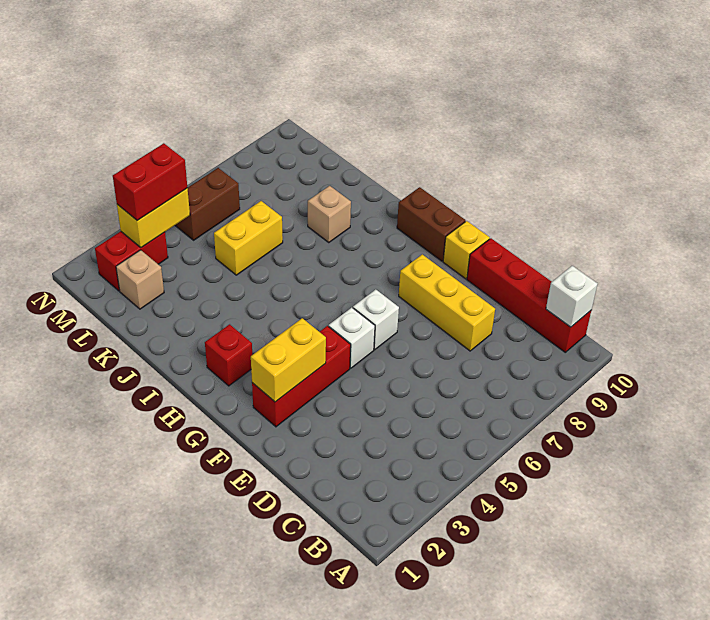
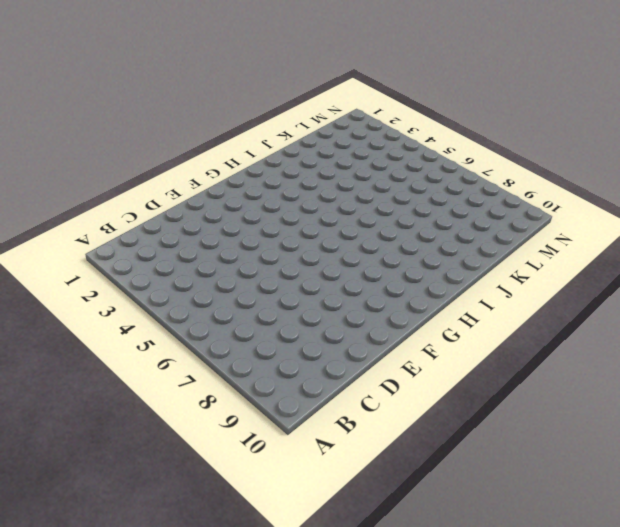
none -> red brick B10:E10 level 1
none -> yellow brick D8:F8 level 1
none -> red brick F2:F4 level 1

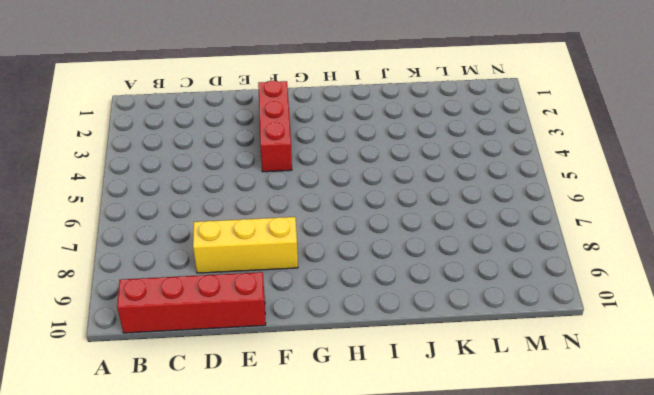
none -> white brick F5 level 1
none -> white brick F6 level 1
none -> yellow brick F10 level 1

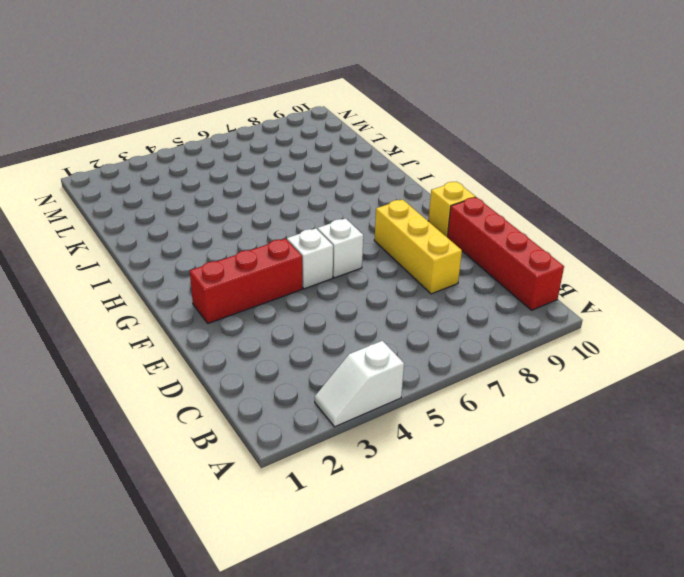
white slope A3:A4 level 1 top 4 -> none
none -> brown brick G10:H10 level 1
none -> red brick H2 level 1
none -> tan brick J8 level 1

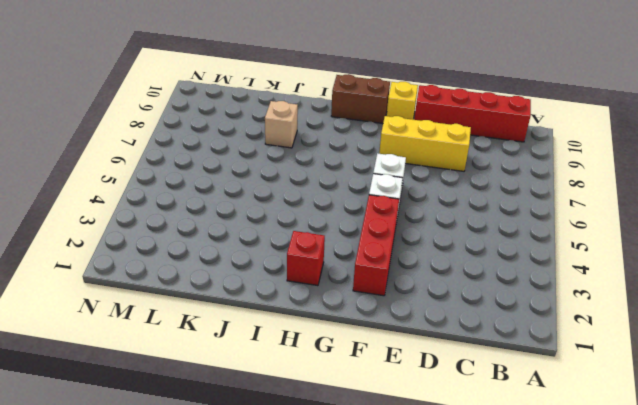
none -> yellow brick K5:K6 level 1
none -> tan brick L2 level 1
none -> red brick M2:M3 level 1

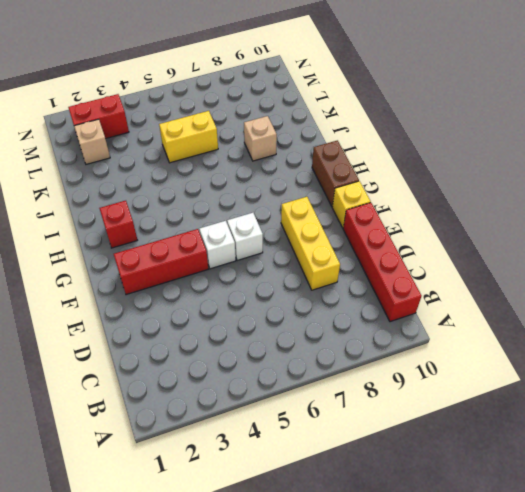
none -> brown brick M5:M6 level 1
none -> white brick B10 level 2
none -> yellow brick F2:F3 level 2

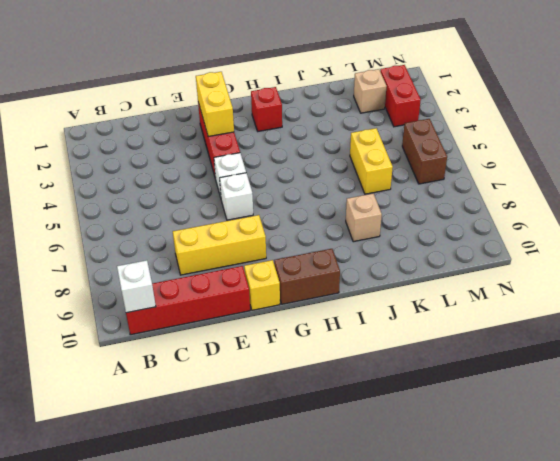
none -> yellow brick M3:M4 level 2
none -> red brick M3:M4 level 3

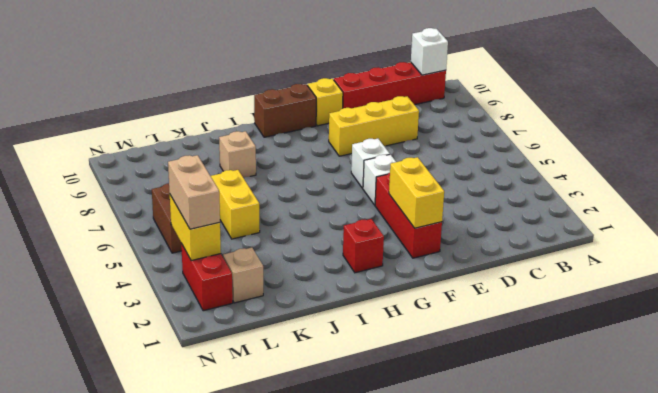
tan brick M3:M4 level 3 -> red brick M3:M4 level 3

